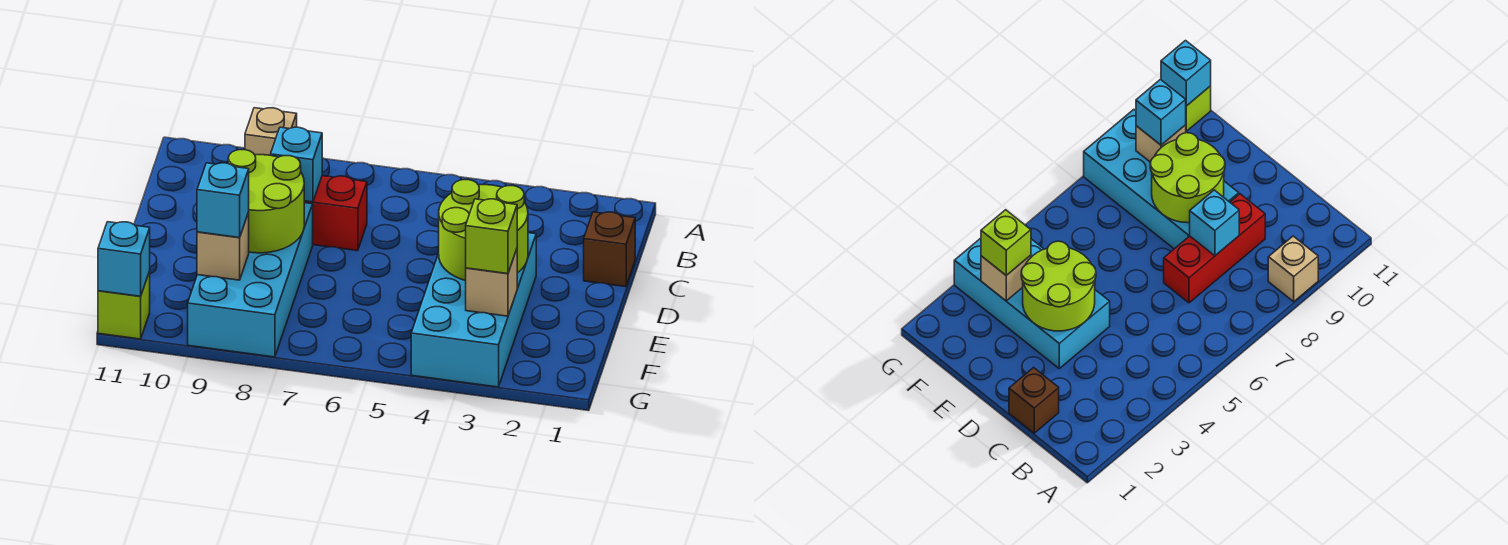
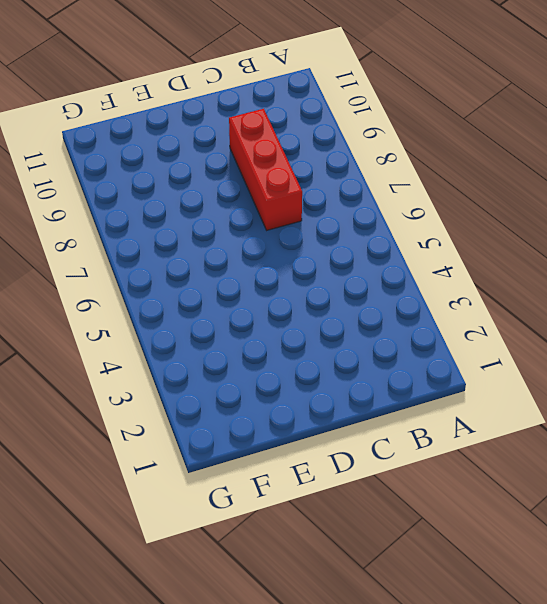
none -> tan brick A9 level 1
none -> brown brick C1 level 1
none -> cyan brick D3:G4 level 1

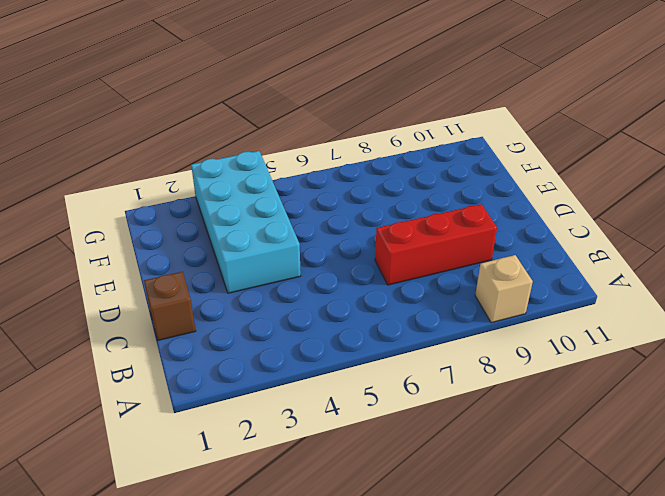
none -> cyan brick D8:G9 level 1
none -> lime brick G11 level 1
none -> cyan brick C8 level 2

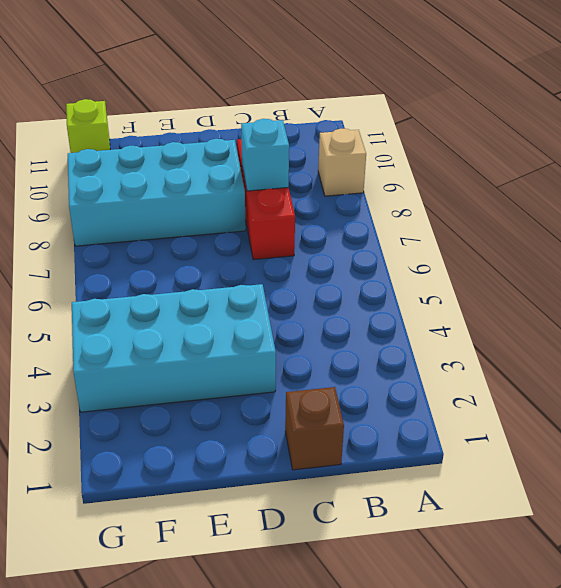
none -> lime round brick D3:E4 level 2
none -> lime round brick D8:E9 level 2
none -> tan brick F3 level 2

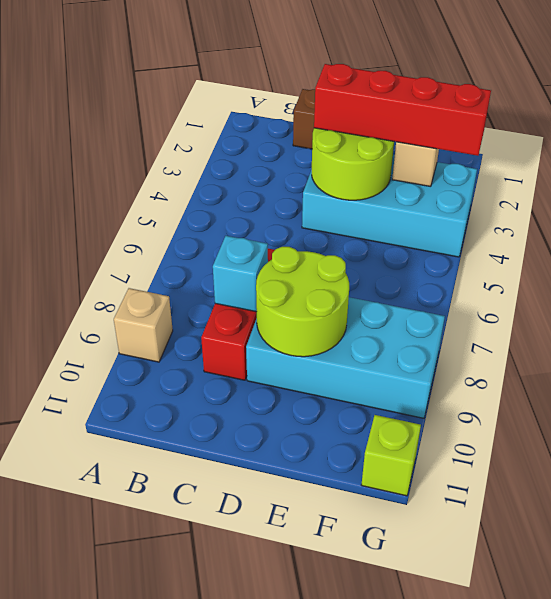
red brick D3:G3 level 3 -> lime brick F3 level 3
none -> tan brick F9 level 2
none -> cyan brick G11 level 2
none -> cyan brick F9 level 3

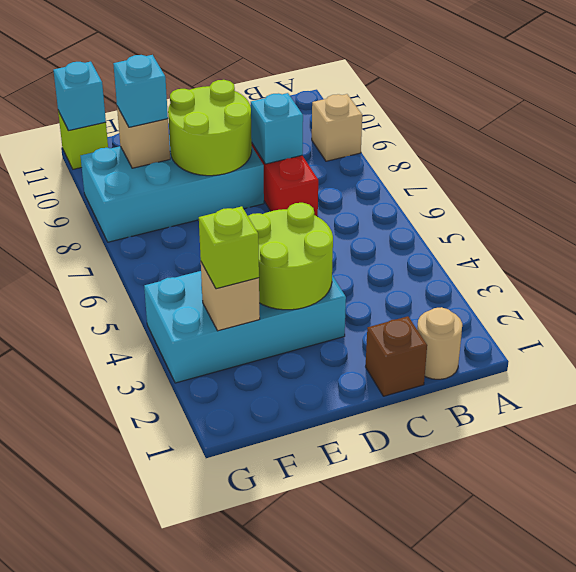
tan round brick B1 level 1 -> none

